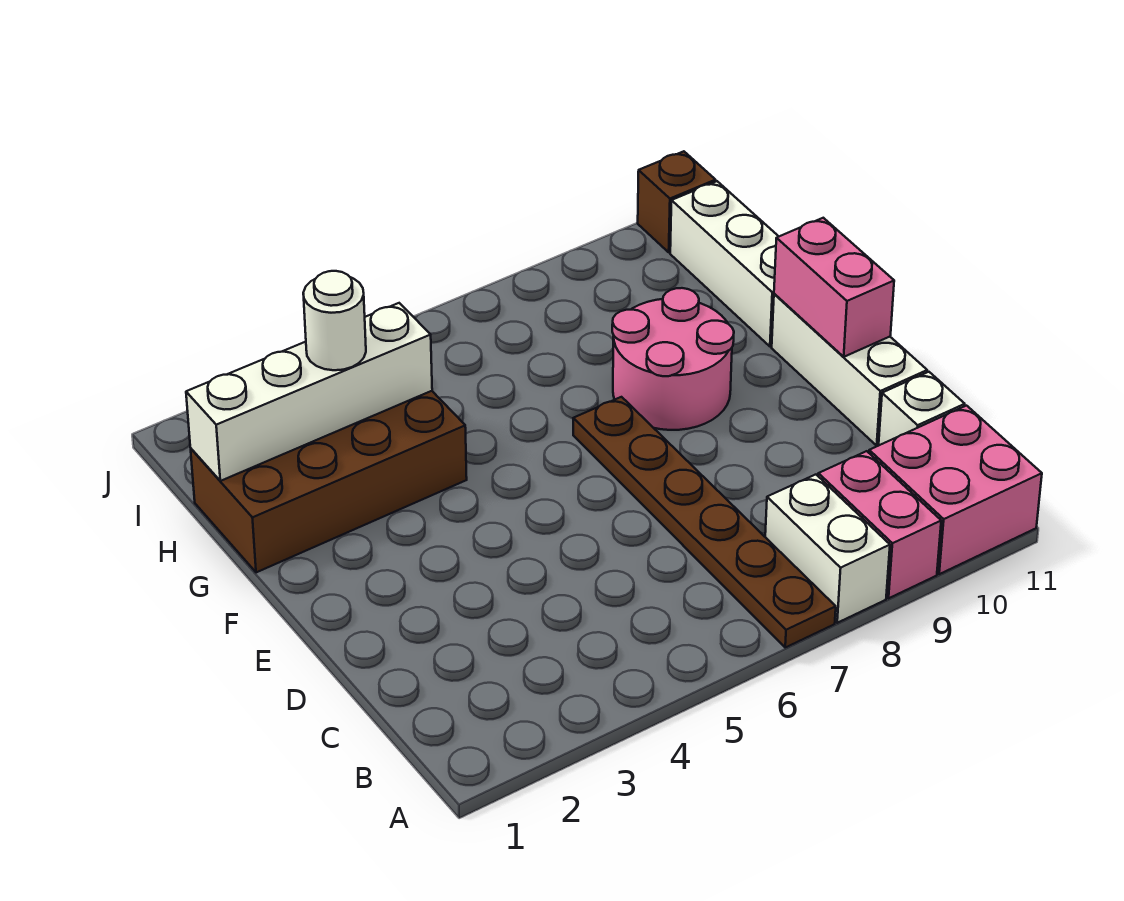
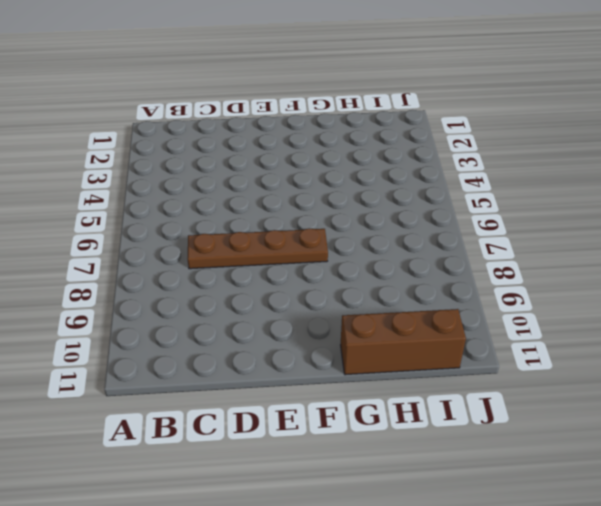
brown plate C7:F7 level 1 -> brown plate A7:F7 level 1
brown brick G11:I11 level 1 -> white brick G11:I11 level 1
none -> white brick A8:B8 level 1
none -> pink brick A9:B9 level 1
none -> pink brick A10:B11 level 1

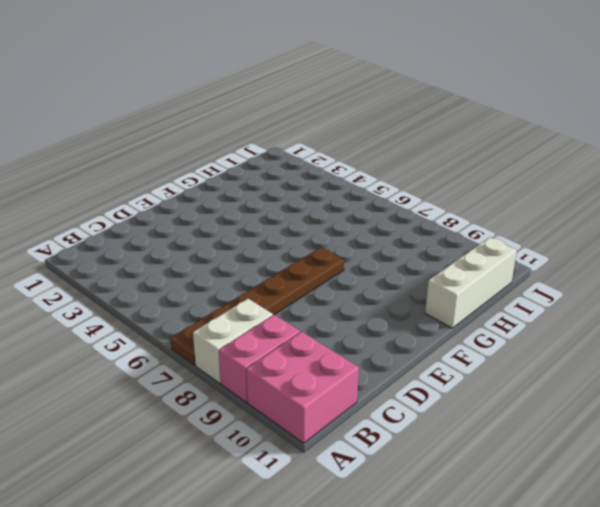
none -> white brick C11 level 1
none -> white brick D11:F11 level 1
none -> pink round brick F8:G9 level 1

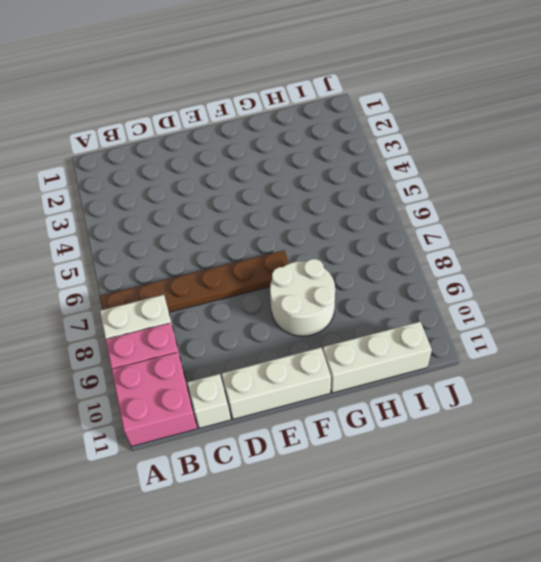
white round brick F8:G9 level 1 -> pink round brick F8:G9 level 1
none -> brown brick G1:H4 level 1
none -> brown brick J11 level 1
none -> pink brick E11:F11 level 2

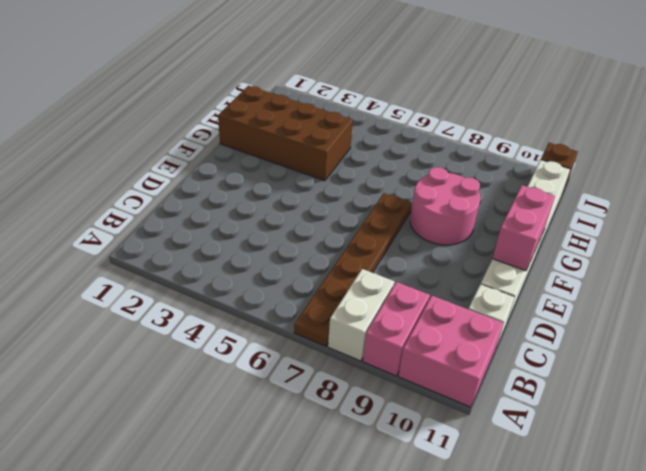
none -> white brick H1:H4 level 2
none -> white round brick H3 level 3

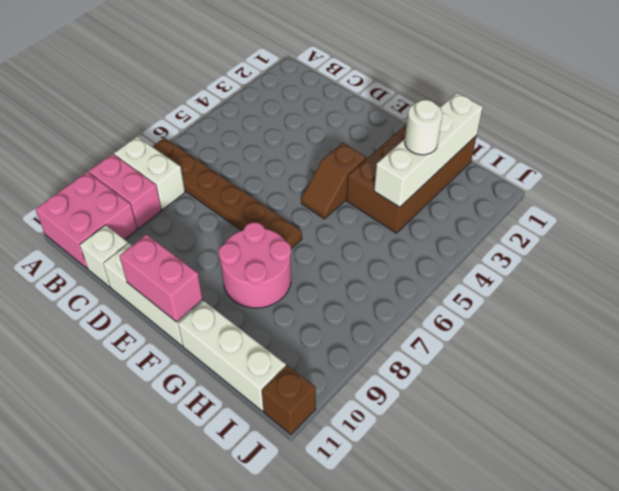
brown slope F4:F5 level 1 top 4 -> none

